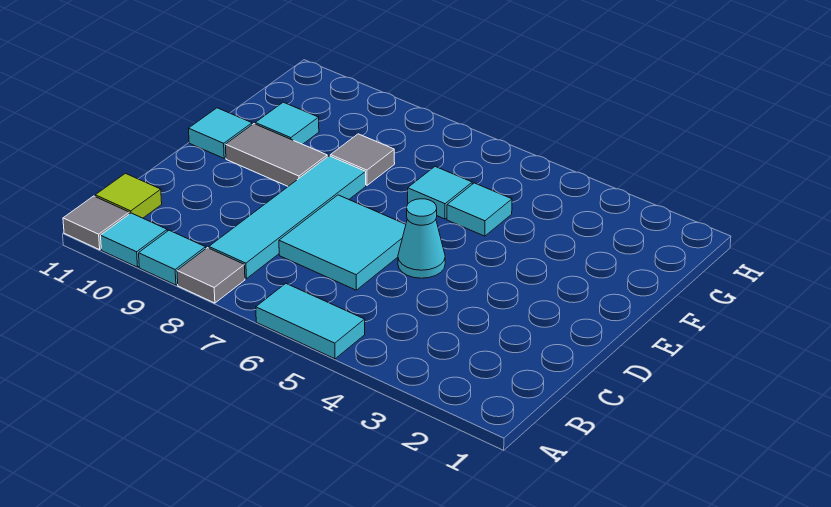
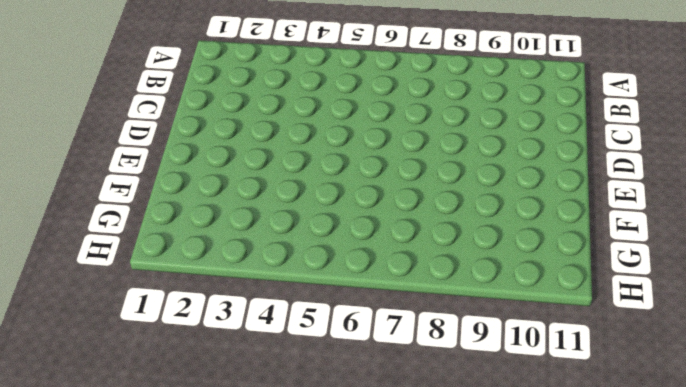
none -> cyan tile A5:A6 level 1
none -> grey tile A8 level 1
none -> cyan tile A9 level 1

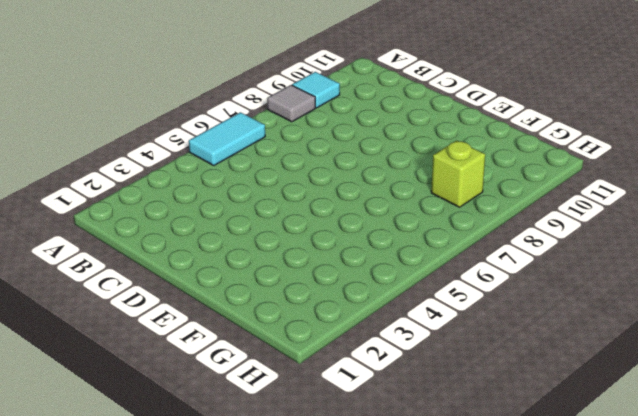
lime brick G8 level 1 -> none
none -> cyan tile A10 level 1
none -> grey tile A11 level 1
none -> cyan tile B8:E8 level 1

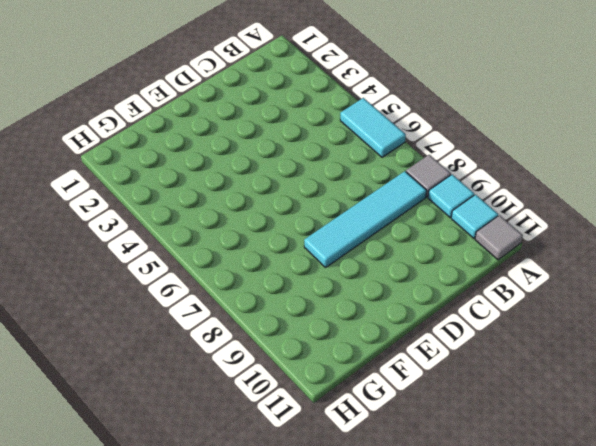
none -> lime tile B11 level 1
none -> cyan tile C6:D7 level 1
none -> cyan cone D5 level 1

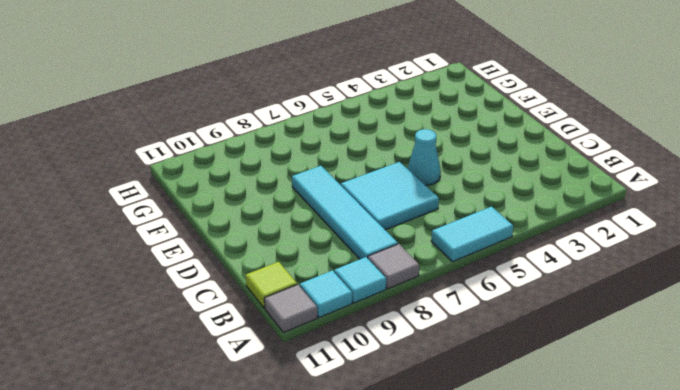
none -> grey tile E9:E10 level 1
none -> cyan tile E11 level 1
none -> cyan tile F5 level 1

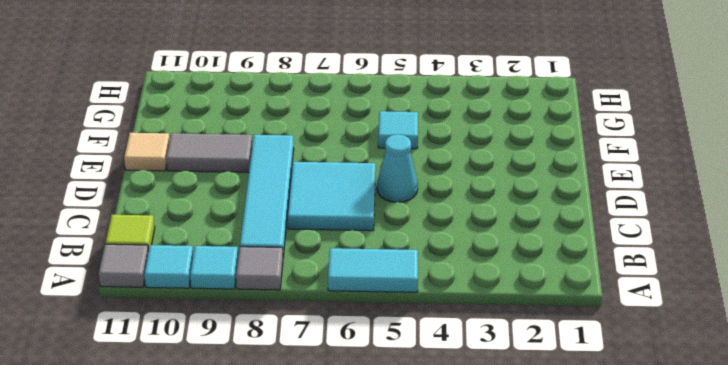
tan tile E11 level 1 -> cyan tile E11 level 1
none -> cyan tile F6 level 1
none -> grey tile F8 level 1
none -> cyan tile F10 level 1

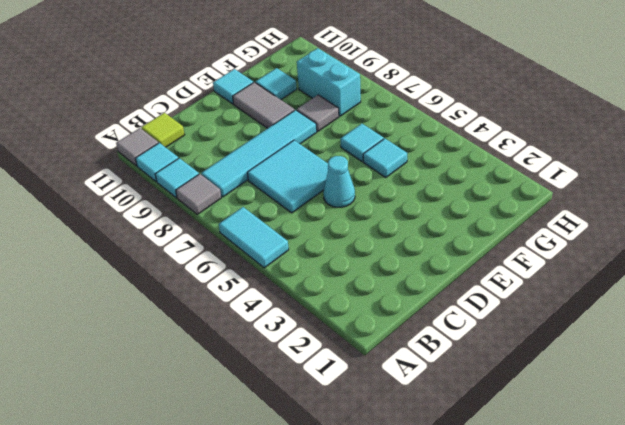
cyan brick G8:G9 level 1 -> none

